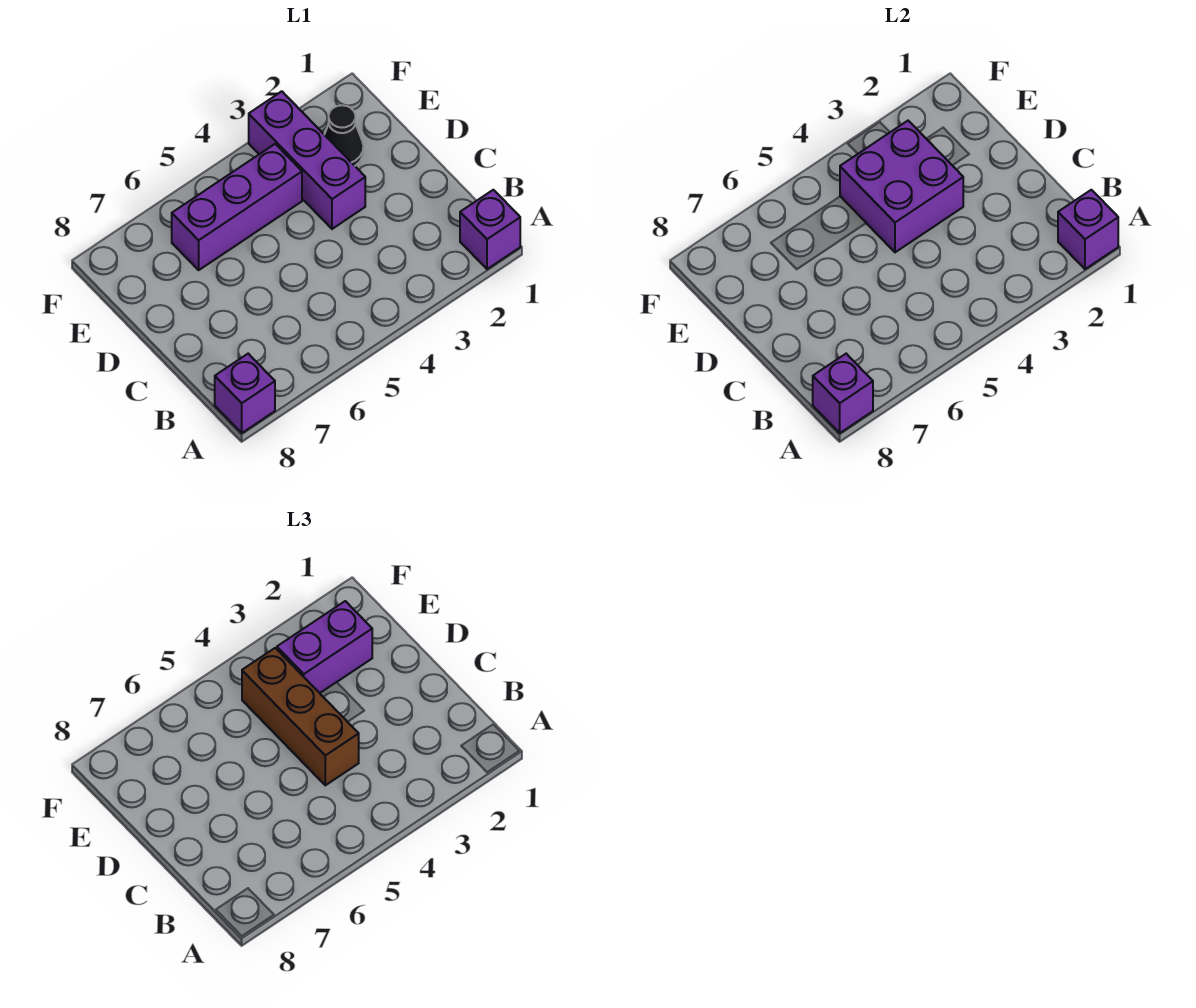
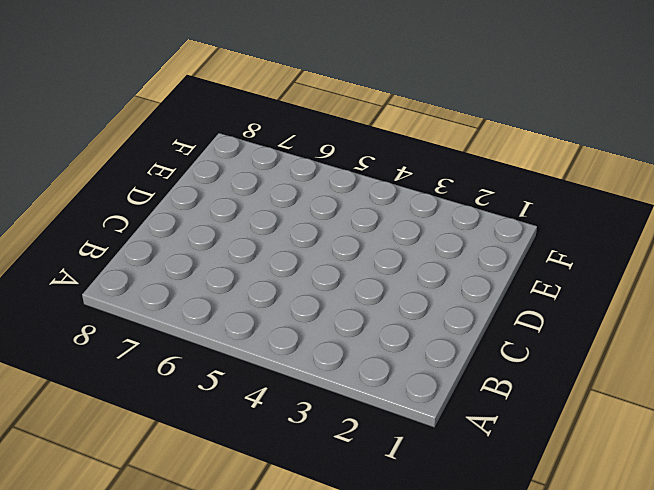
none -> purple brick A1 level 1
none -> purple brick A8 level 1

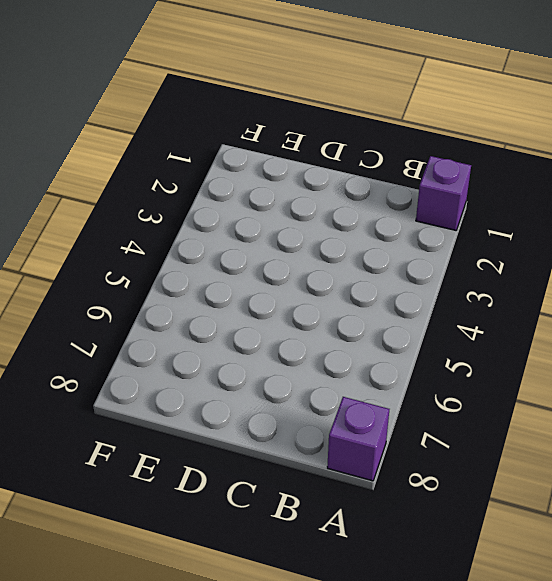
none -> purple brick D3:F3 level 1
none -> black cone E2 level 1

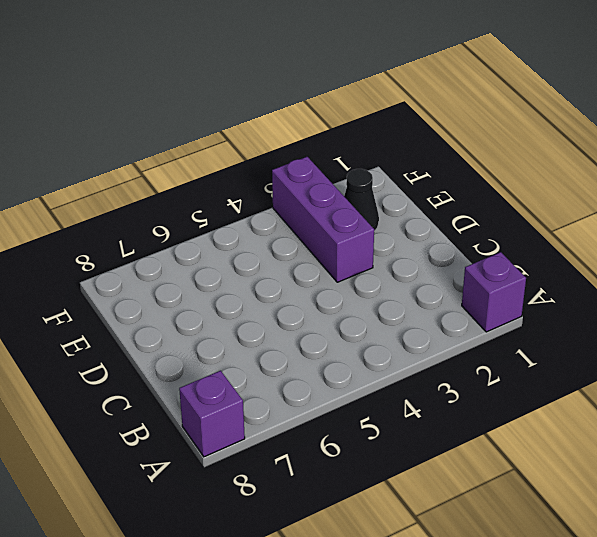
none -> purple brick E4:E6 level 1
none -> purple brick A1 level 2

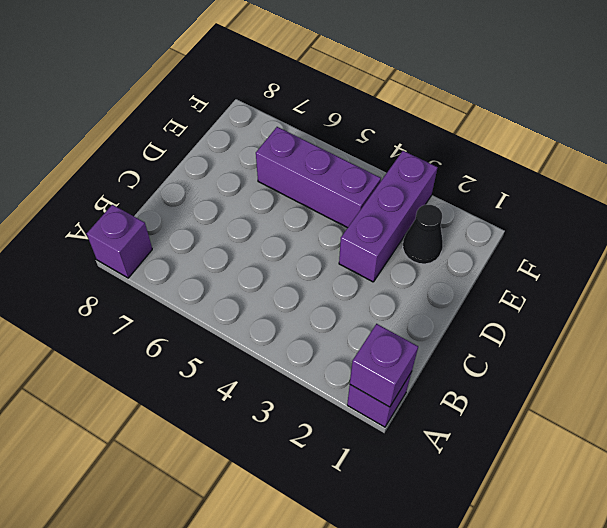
none -> purple brick A8 level 2
none -> purple brick D3:E4 level 2

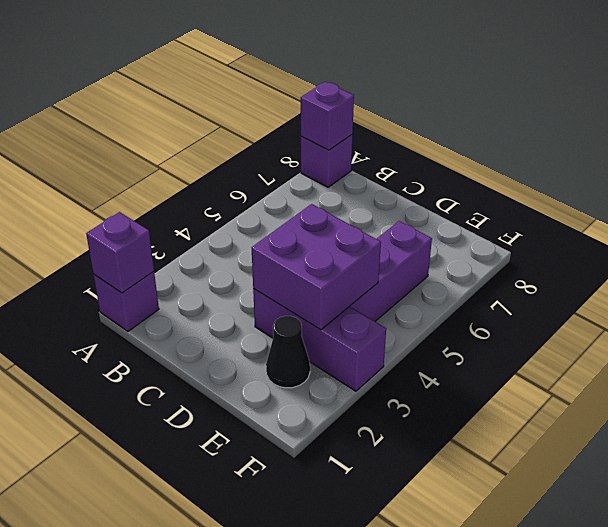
none -> brown brick C4:E4 level 3
none -> purple brick E2:E3 level 3

